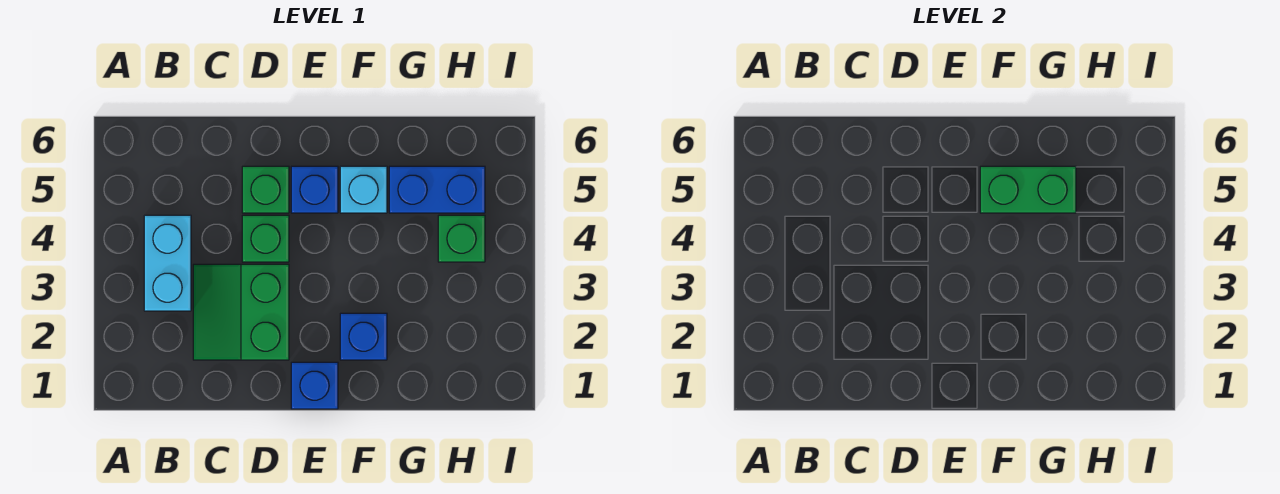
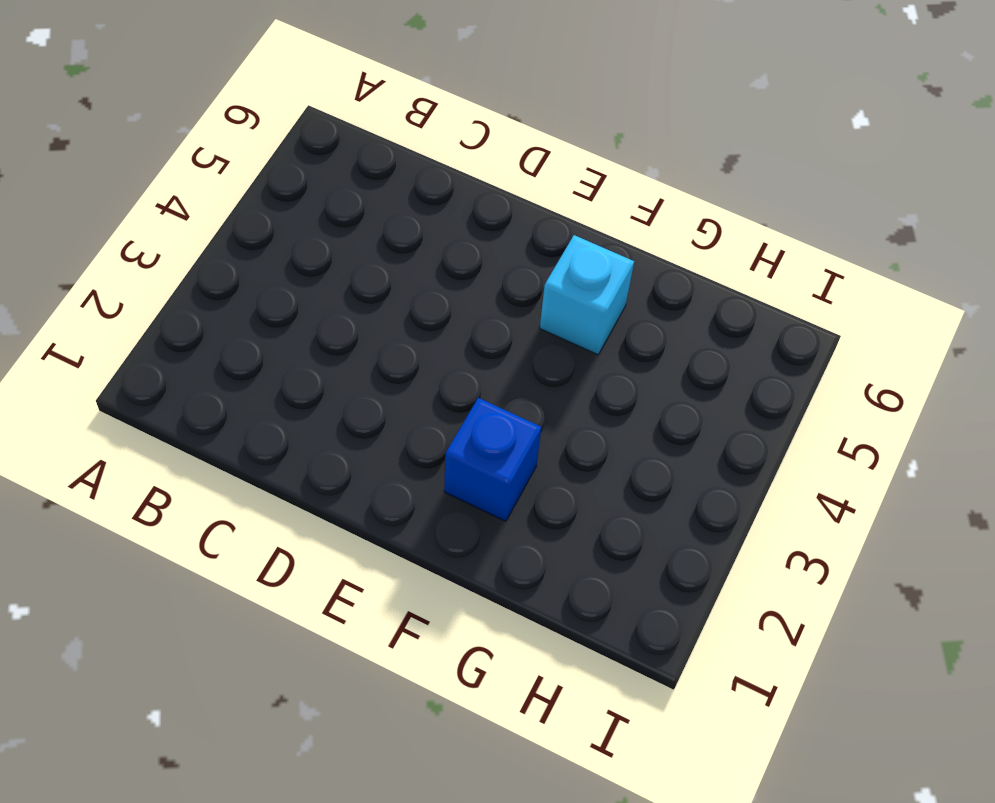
none -> cyan brick B3:B4 level 1
none -> green slope C2:D3 level 1 top D

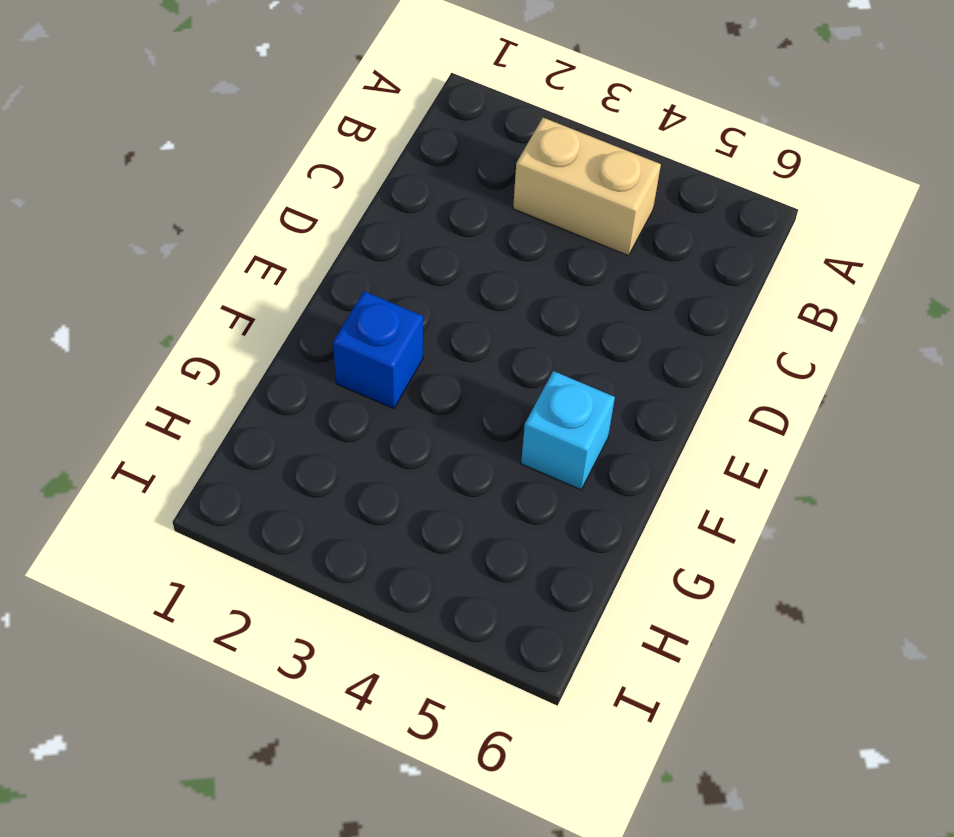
tan brick B3:B4 level 1 -> cyan brick B3:B4 level 1
none -> green slope C2:D3 level 1 top D
none -> green brick D4 level 1

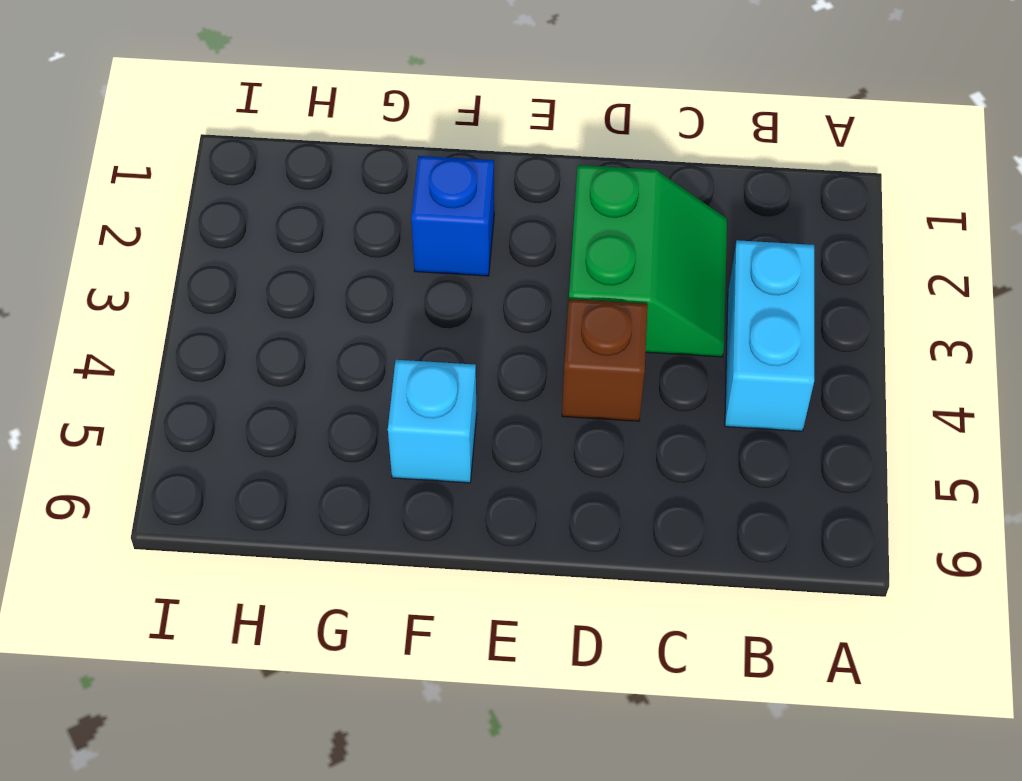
brown brick D4 level 1 -> green brick D4 level 1
none -> green brick D5 level 1
none -> blue brick E1 level 1

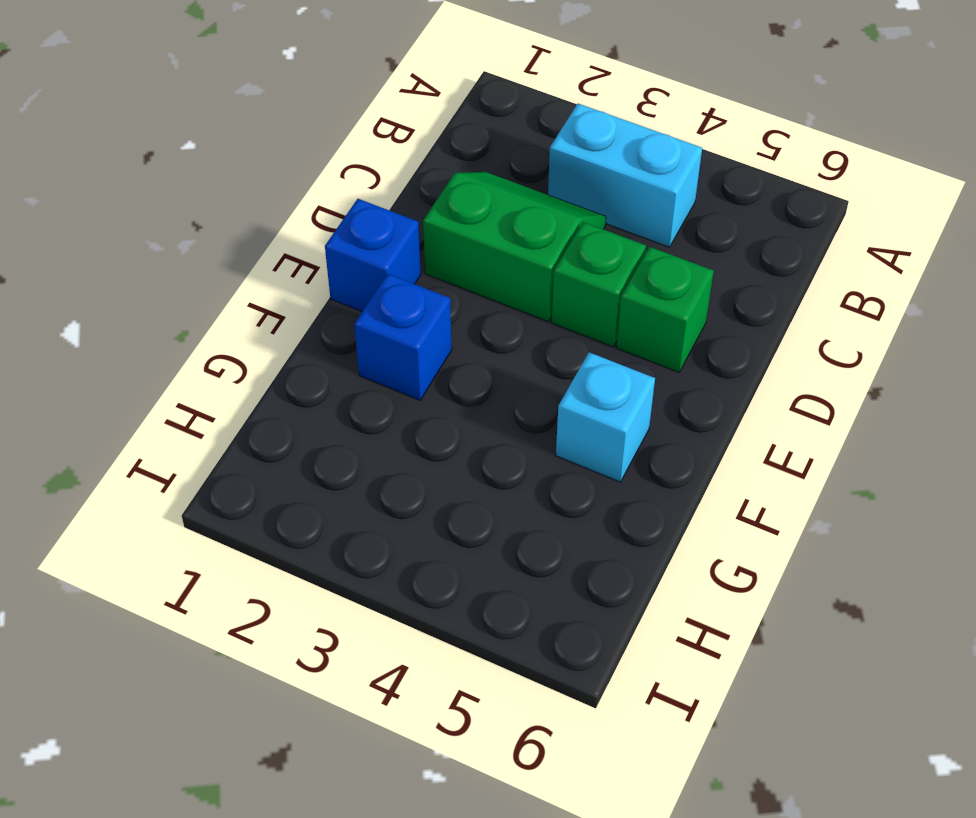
none -> blue brick E5 level 1
none -> blue brick G5:H5 level 1

